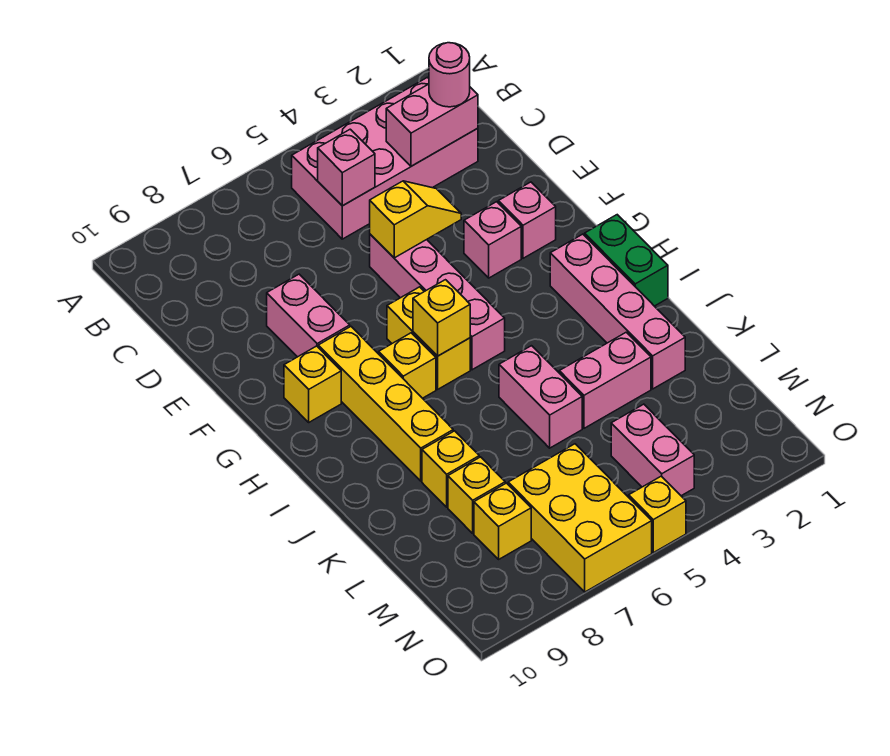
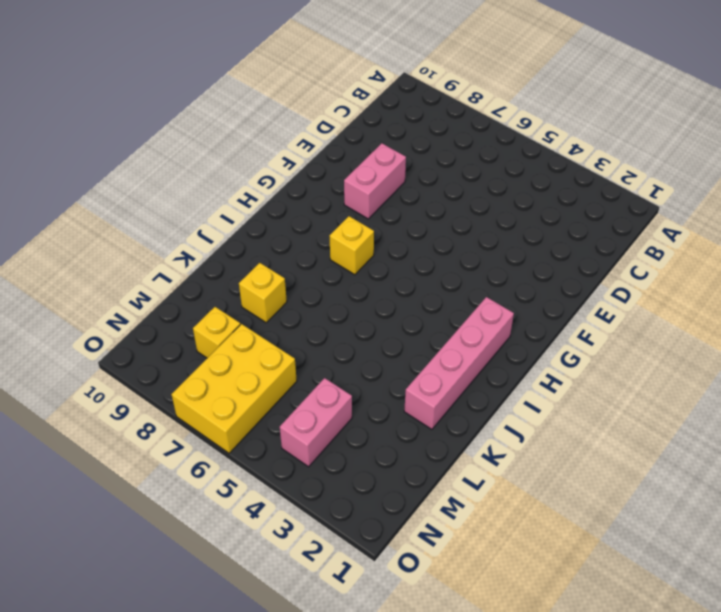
none -> pink brick B2:C5 level 1
none -> pink brick E5:H5 level 1
none -> pink brick F2 level 1

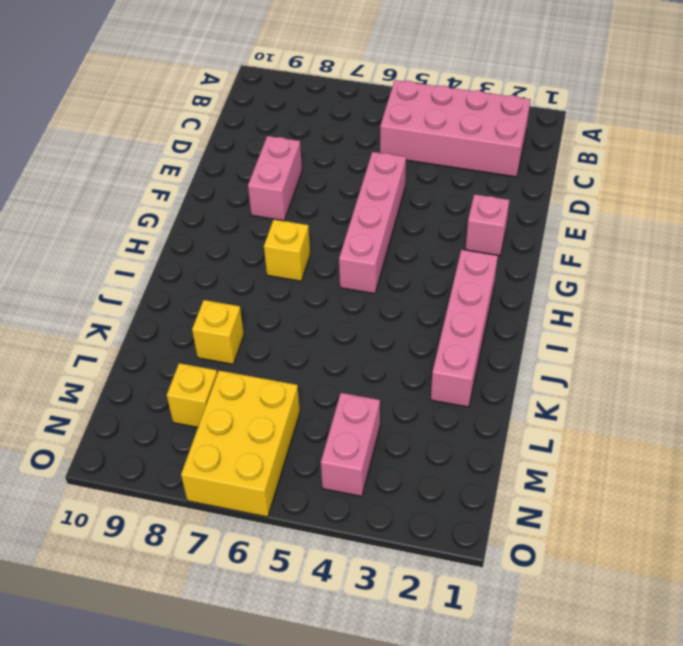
none -> pink brick F3 level 1
none -> yellow brick G6:H6 level 1
none -> yellow brick G8:J8 level 1

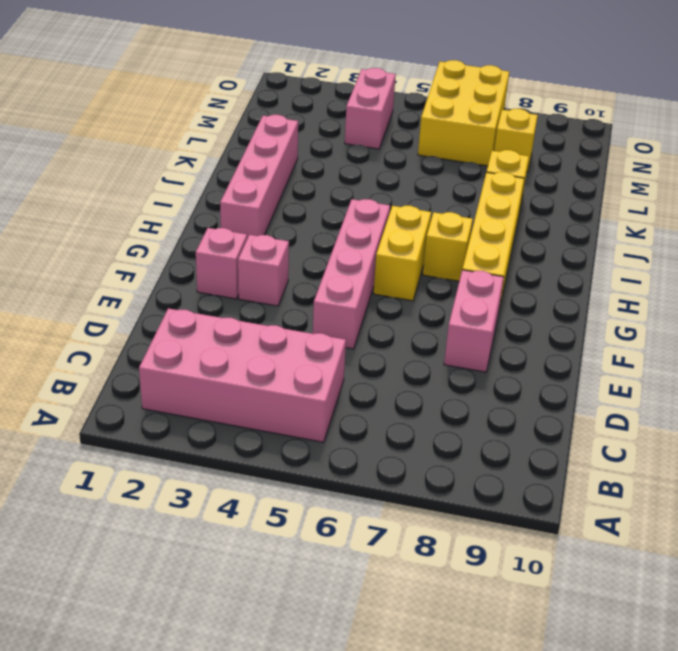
none -> yellow brick G9 level 1
none -> green brick H1:I1 level 1
none -> pink brick J5:K5 level 1

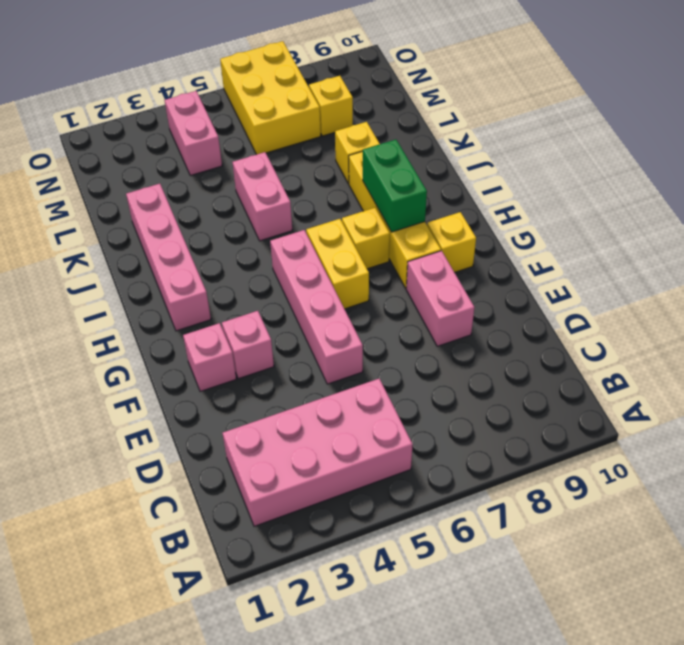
green brick H8:I8 level 2 -> green brick H1:I1 level 1
none -> pink brick K3:K4 level 1
none -> yellow brick L8 level 1
none -> yellow brick O5 level 1

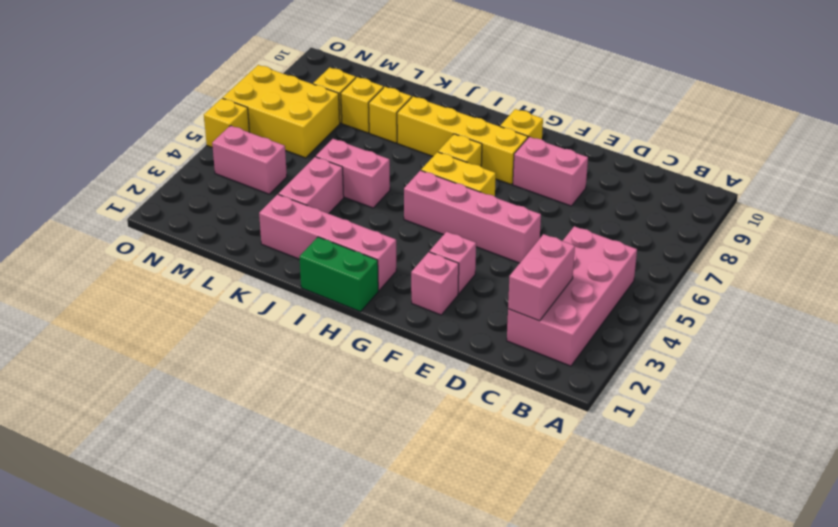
none -> pink brick C5 level 2
none -> yellow slope E4:E5 level 2 top 5
none -> yellow brick H6 level 2

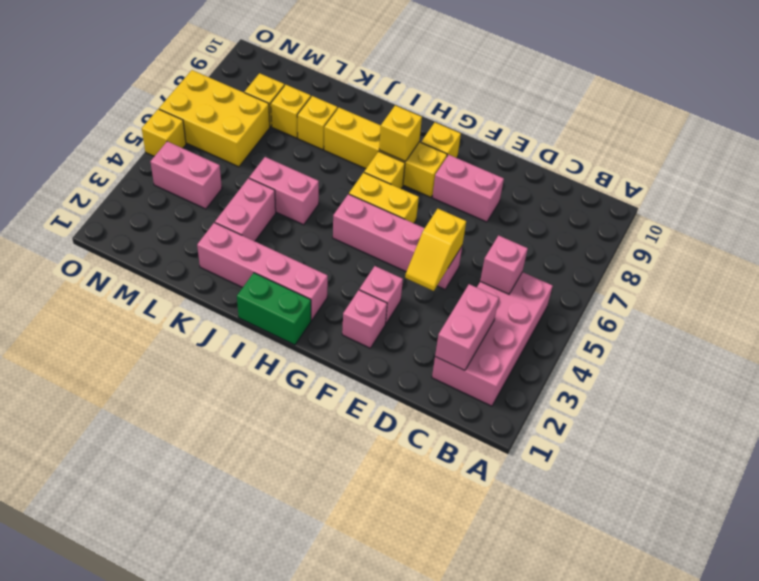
yellow brick H8 level 2 -> yellow brick H6 level 2
none -> pink round brick C2 level 3

